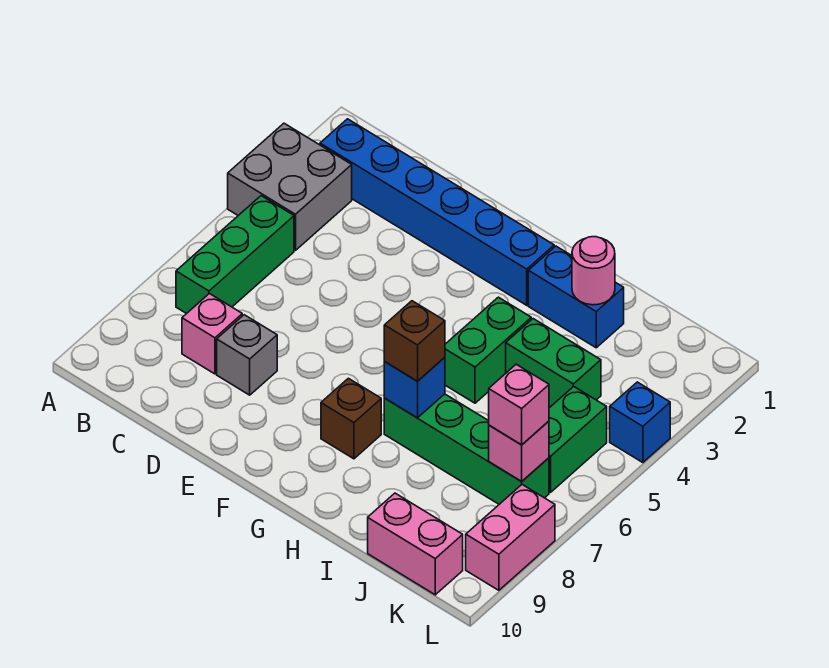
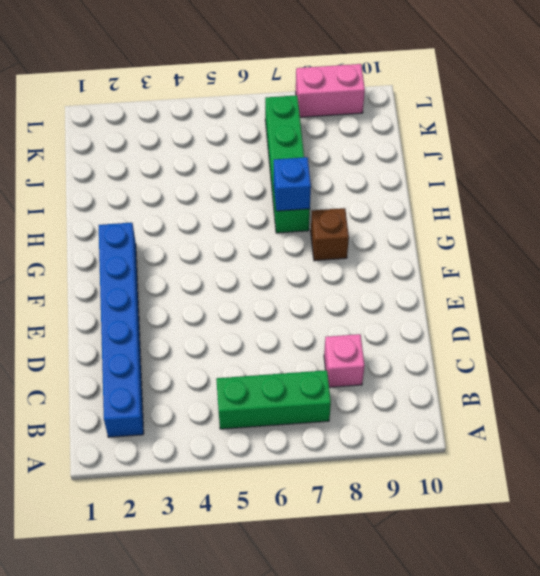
none -> grey brick A3:B4 level 1
none -> grey brick D8 level 1
none -> blue brick H2:I2 level 1

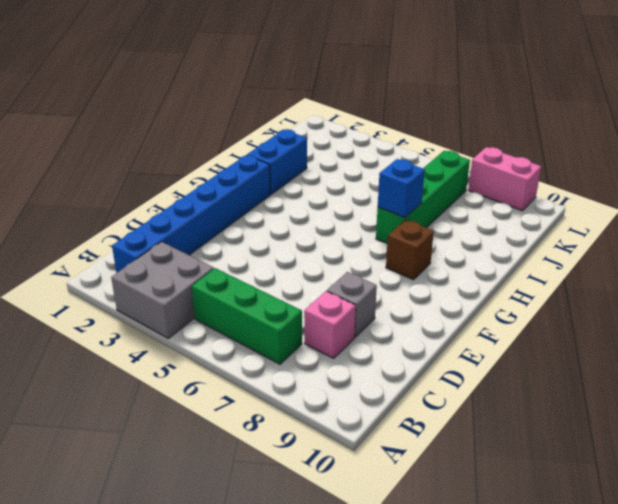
none -> green brick H4:H5 level 1
none -> green brick I4:J4 level 1
none -> pink brick J10:K10 level 1

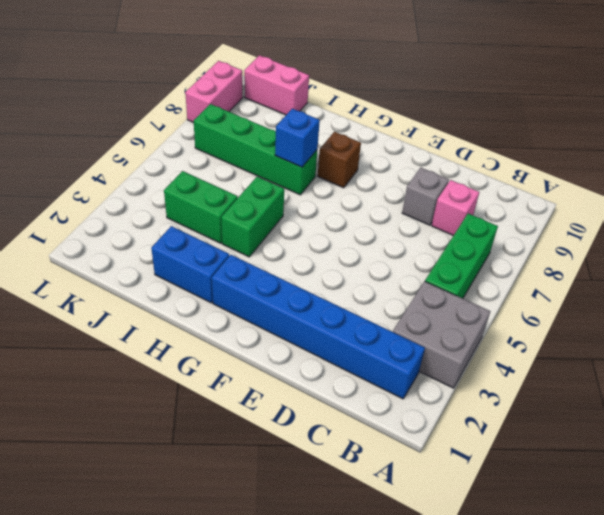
none -> green brick K5:K6 level 1
none -> blue brick L4 level 1
none -> pink round brick I2 level 2

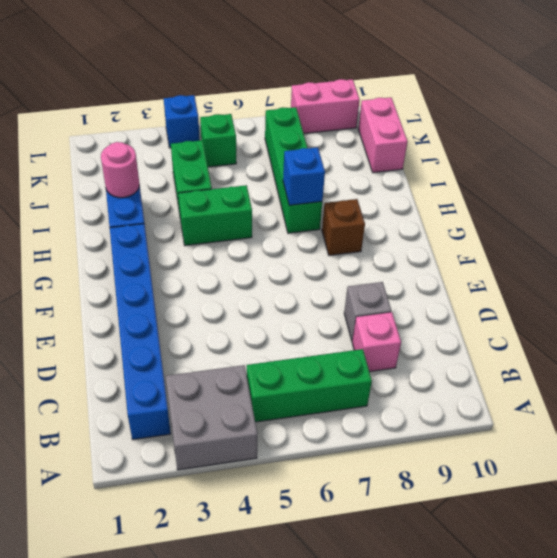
green brick K5 level 1 -> green brick K5:K6 level 1
none -> pink brick K7 level 2
none -> brown brick H7 level 3
none -> pink brick K7 level 3

